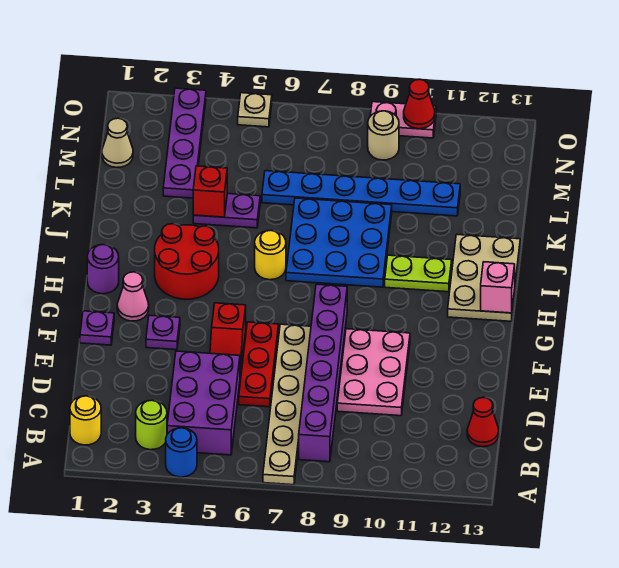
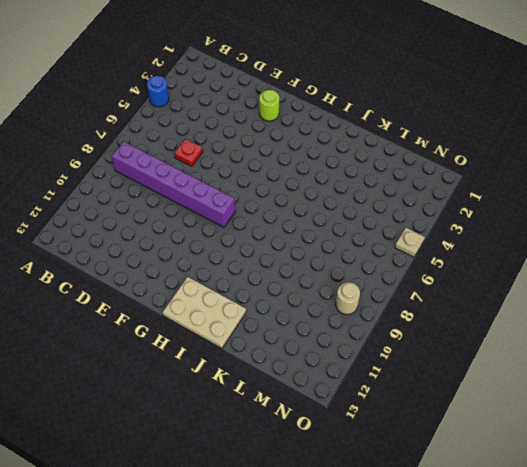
red plate D6 level 1 -> red plate D6:F6 level 1
lime round brick F2 level 1 -> lime round brick B3 level 1
none -> tan plate A7:F7 level 1
none -> yellow round brick B1 level 1
none -> purple brick B4:D5 level 1

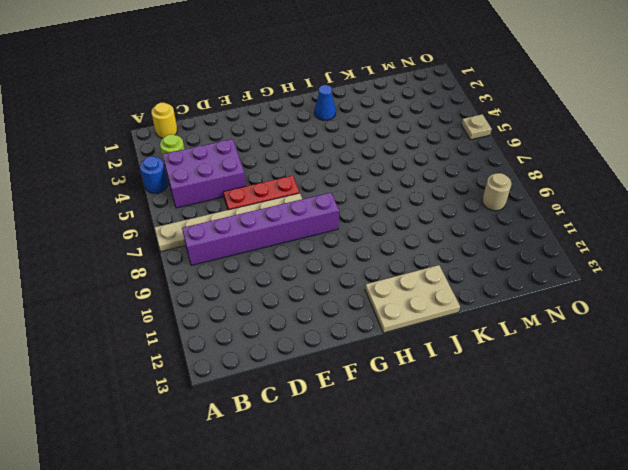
blue cone I2 level 1 -> none
none -> red cone C13 level 1
none -> pink plate D9:F10 level 1
none -> red slope E5:F5 level 1 top F

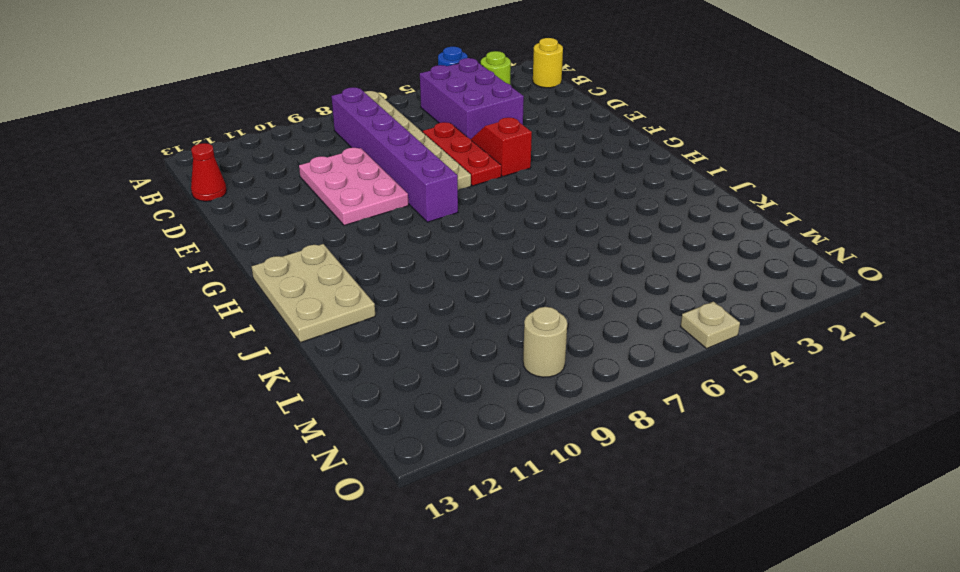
none -> purple plate F1 level 1
none -> purple plate F3 level 1
none -> pink cone G2 level 1

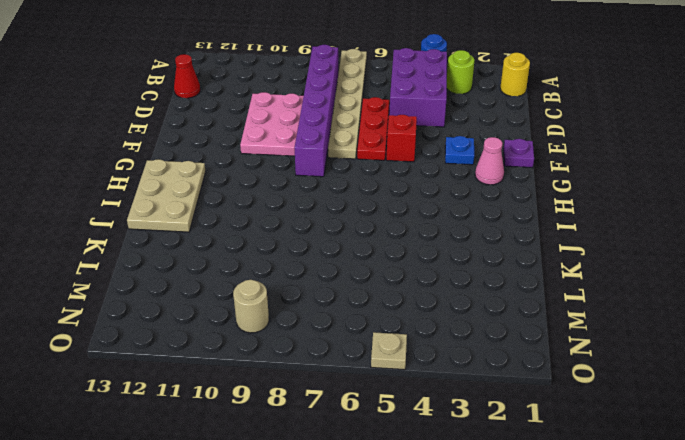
blue plate F3 level 1 -> purple plate F3 level 1
none -> purple round brick H1 level 1
none -> red round brick H3:I4 level 1
none -> yellow round brick I6 level 1

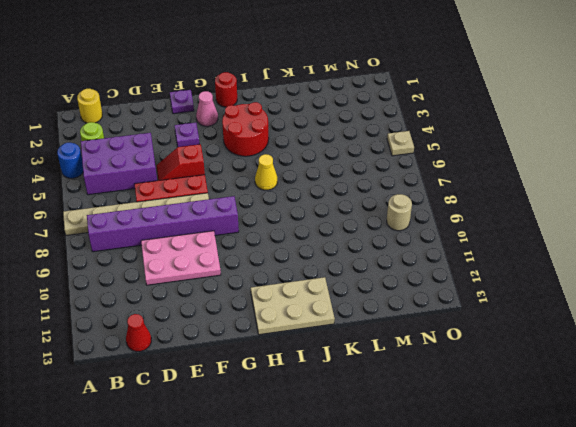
red round brick H1 level 1 -> purple round brick H1 level 1
yellow cone I6 level 1 -> yellow round brick I6 level 1
none -> blue plate I7:K9 level 1
none -> lime plate I10:I11 level 1
none -> purple plate K4:K5 level 1

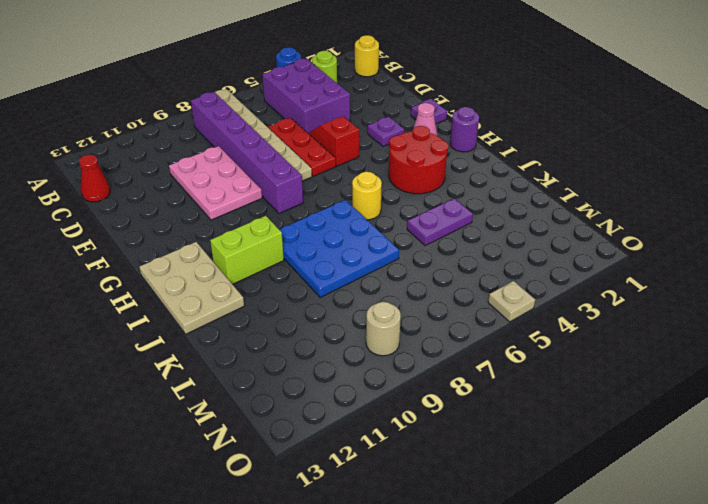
lime brick I10:I11 level 1 -> lime plate I10:I11 level 1
none -> purple plate L3:O3 level 1
none -> blue plate L6:L11 level 1
none -> tan cone M1 level 1

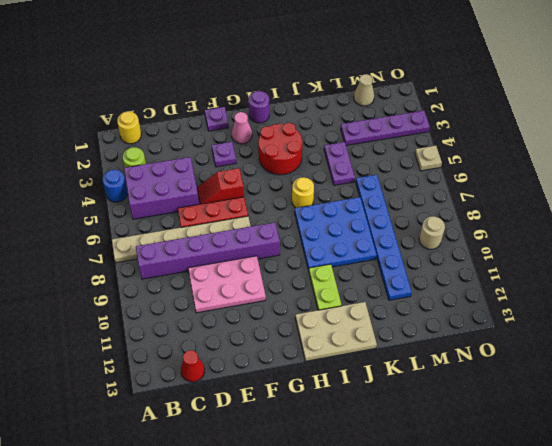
none -> pink plate O9:O10 level 1
none -> pink brick H13 level 2
none -> red brick K4 level 2

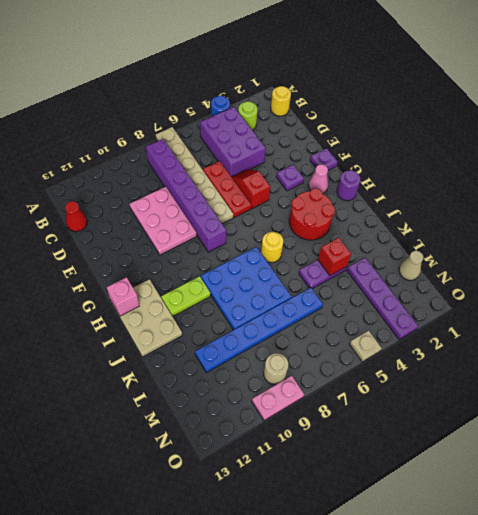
none -> red cone O10 level 2

